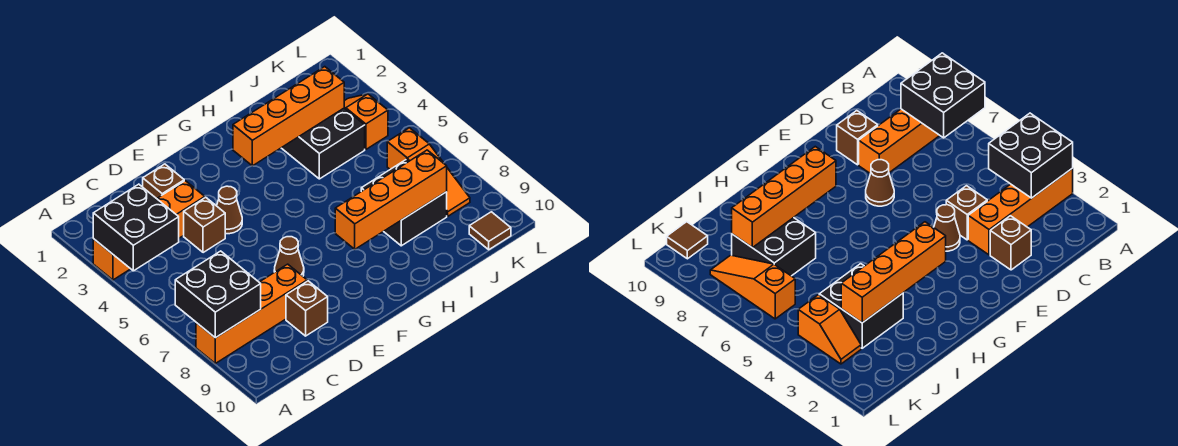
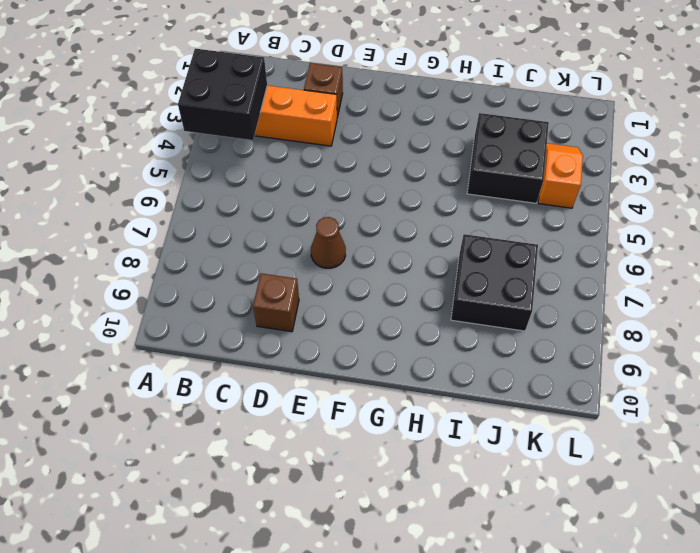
none -> orange brick A8:D8 level 1
none -> brown brick D4 level 1
none -> brown cone E4 level 1

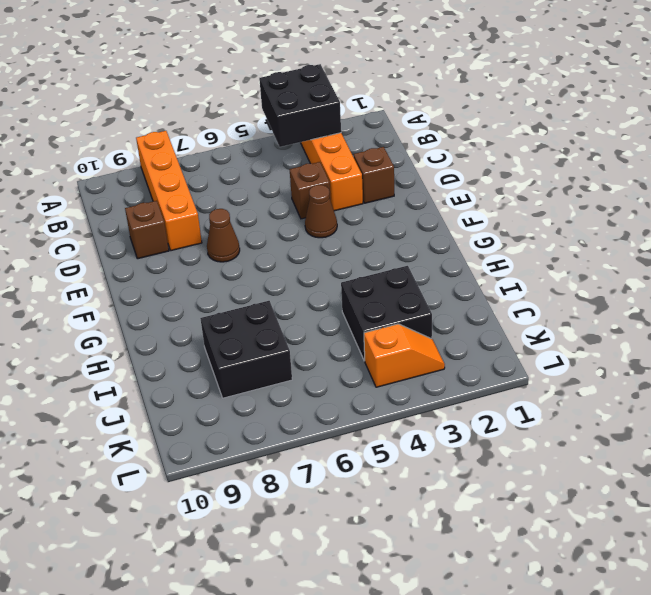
none -> orange slope K6:K8 level 1 top 6
none -> brown tile K10 level 1
none -> black brick A7:B8 level 2

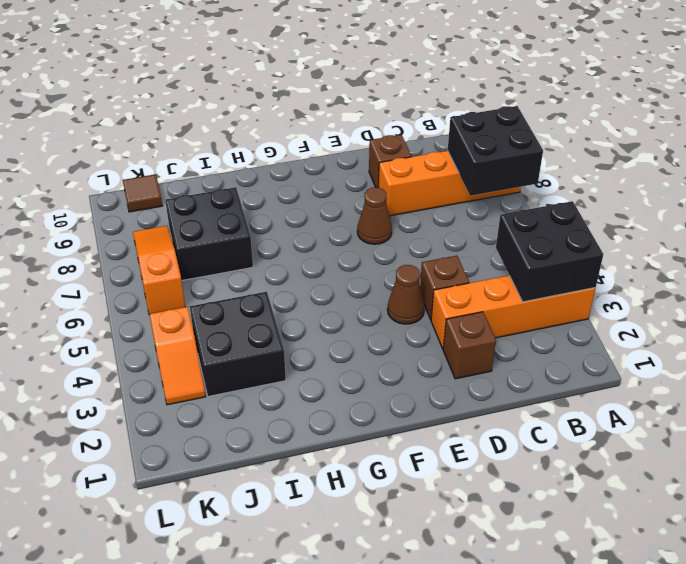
none -> orange brick G3:J3 level 2
none -> orange brick G8:J8 level 2

